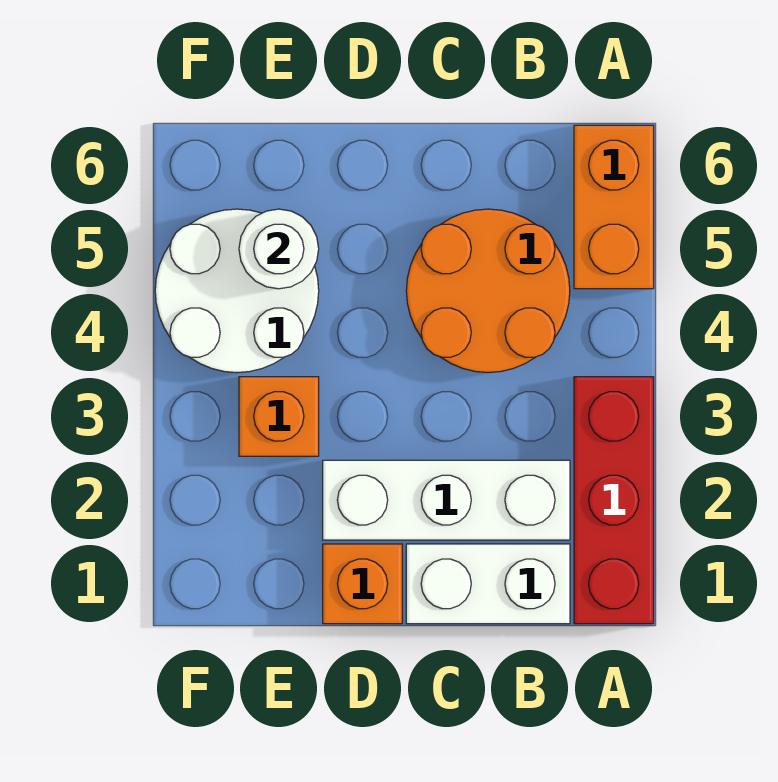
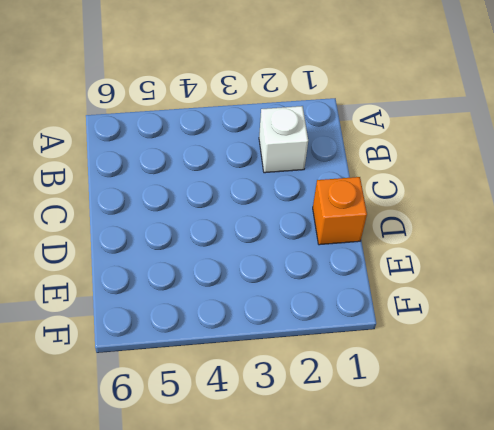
white brick B2 level 1 -> white brick B2:D2 level 1
none -> red brick A1:A3 level 1
none -> orange brick A5:A6 level 1

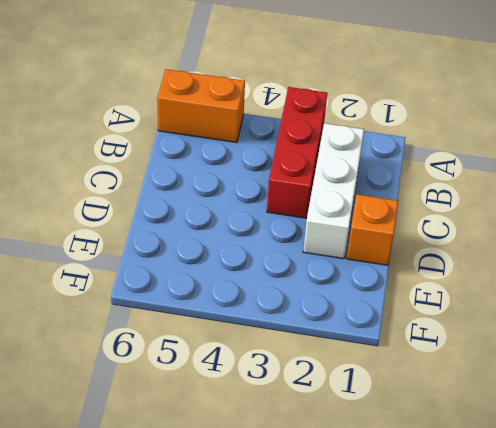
red brick A3:C3 level 1 -> red brick A1:A3 level 1
none -> white brick B1:C1 level 1
none -> orange round brick B4:C5 level 1

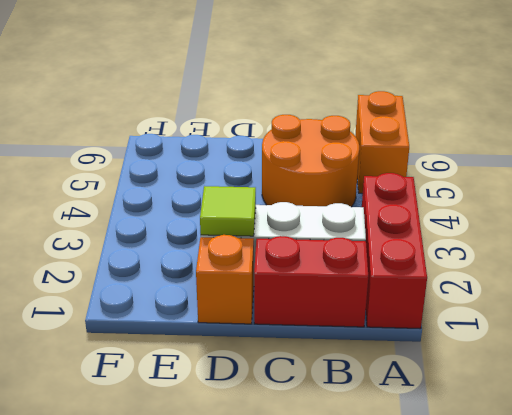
red brick B1:C1 level 1 -> white brick B1:C1 level 1
lime tile D2 level 2 -> none
none -> orange brick E3 level 1
none -> white round brick E4:F5 level 1

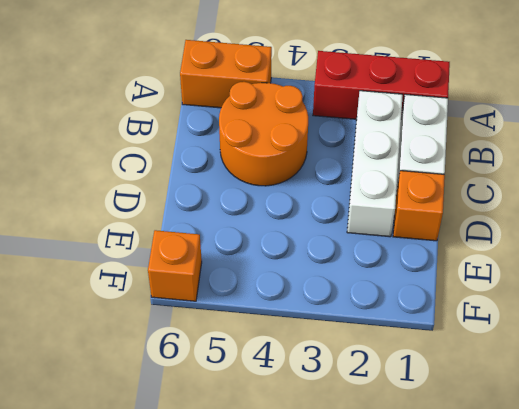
orange brick F6 level 1 -> orange brick E3 level 1
none -> white round brick E4:F5 level 1
none -> white round brick E5 level 2

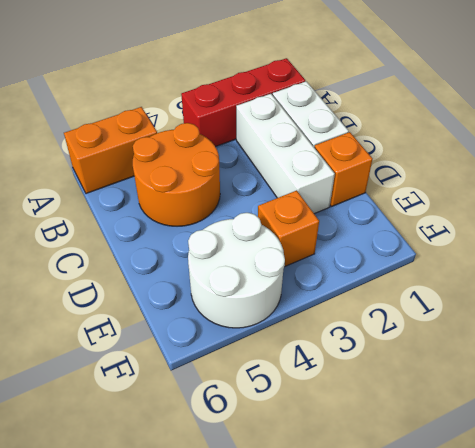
none -> white round brick E5 level 2

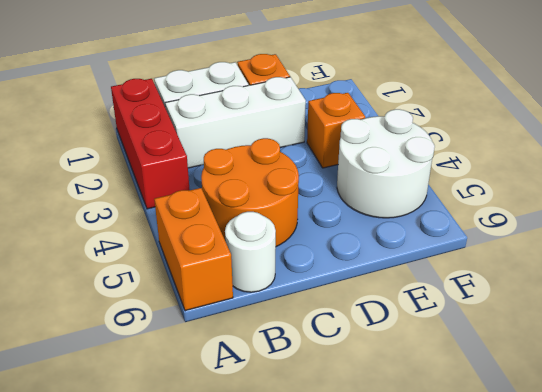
white round brick B6 level 1 -> white round brick E5 level 2

